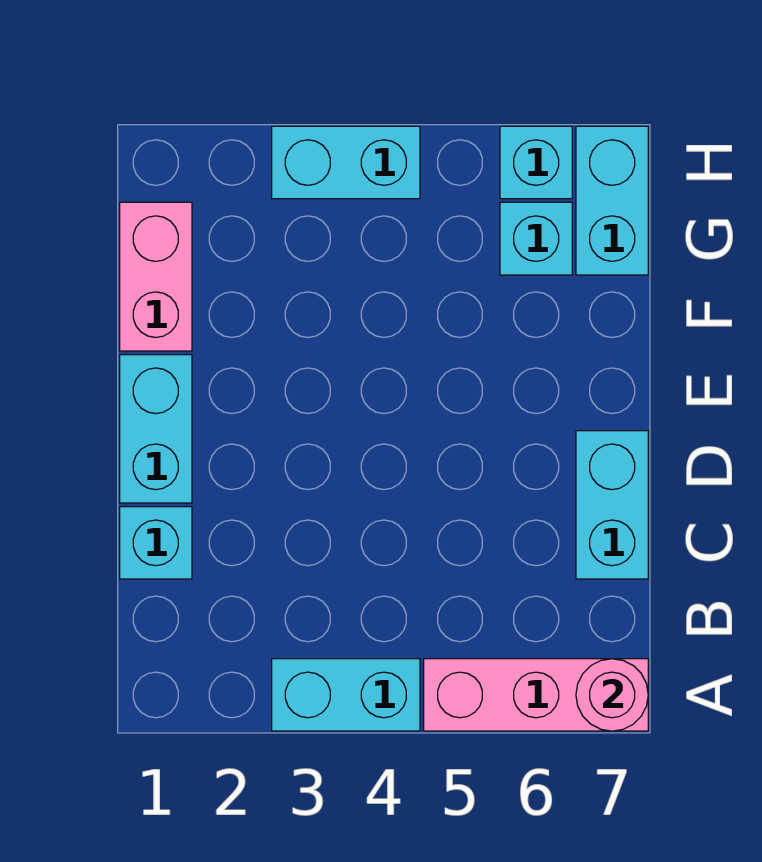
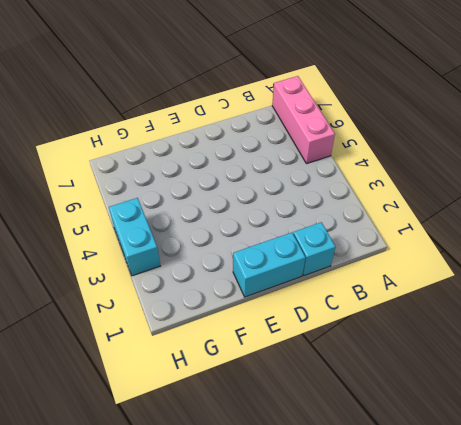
none -> cyan brick A3:A4 level 1
none -> cyan brick C7:D7 level 1

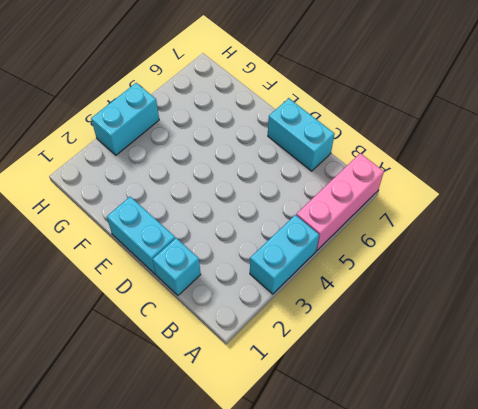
none -> pink brick F1:G1 level 1
none -> cyan brick G6 level 1

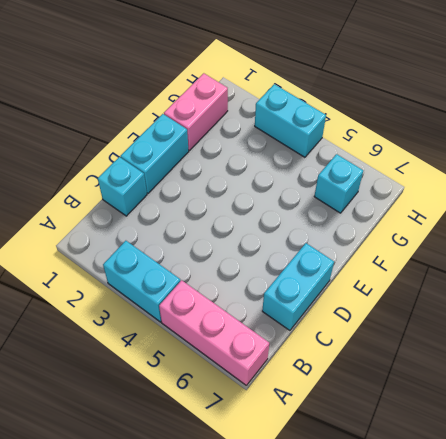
none -> cyan brick G7:H7 level 1
none -> cyan brick H6 level 1

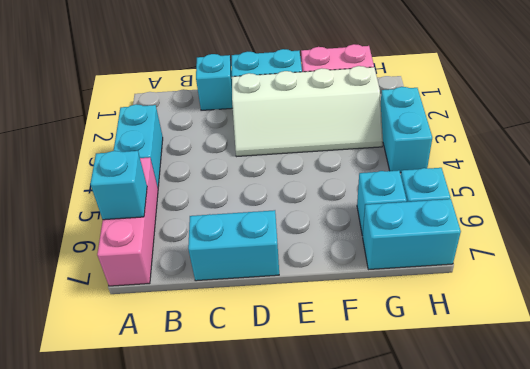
cyan brick A6 level 2 -> none
white slope D2:G3 level 1 top 2 -> none
none -> pink round brick A7 level 2

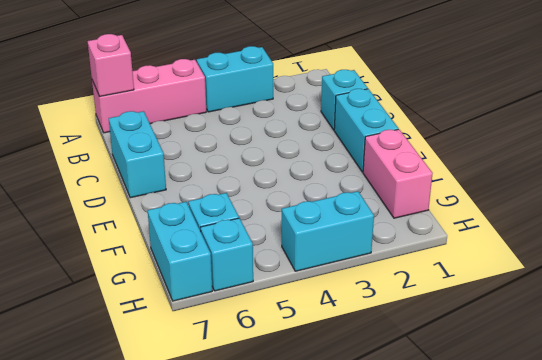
pink brick A7 level 2 -> pink round brick A7 level 2

